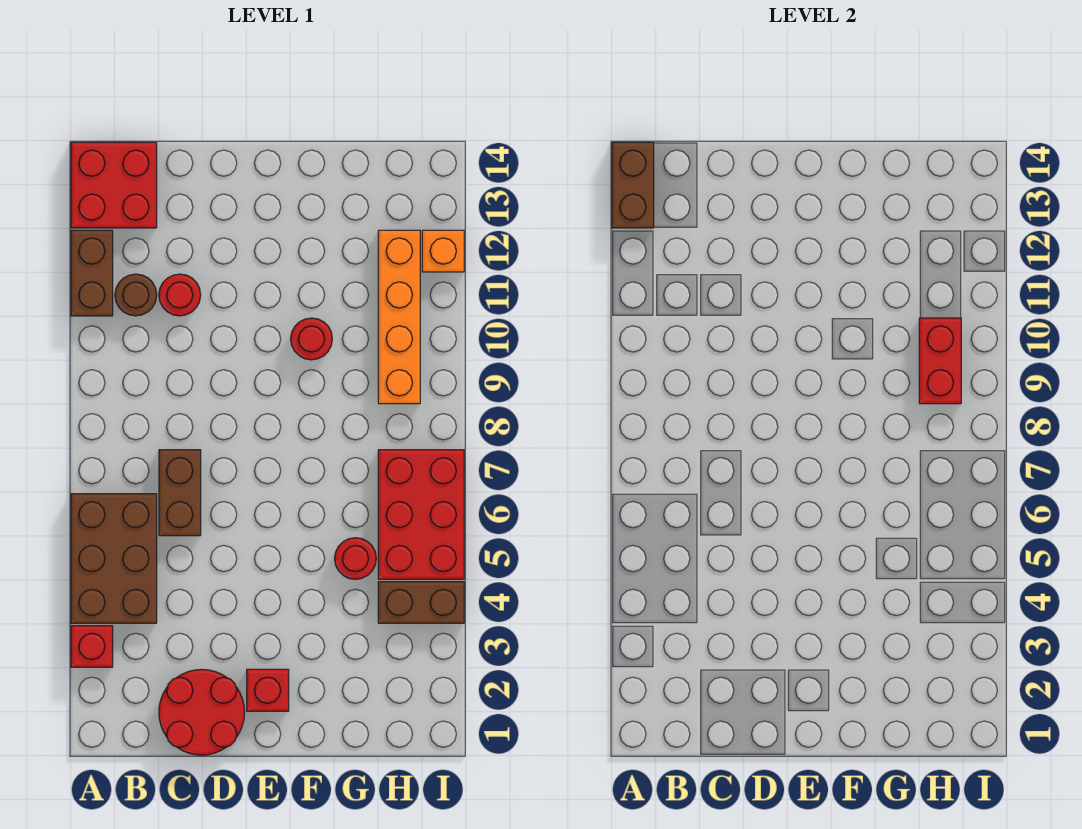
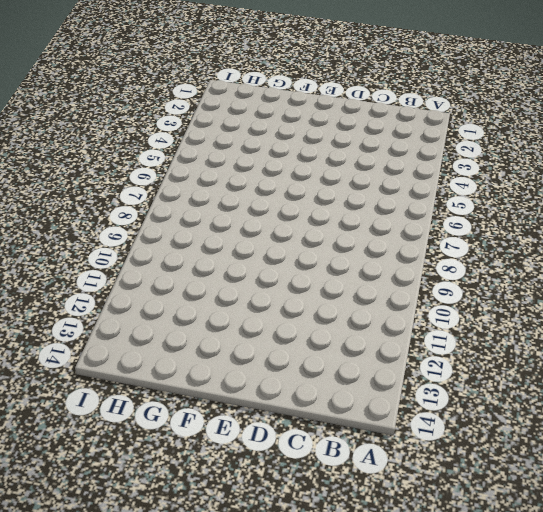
none -> red brick A3 level 1
none -> brown brick A4:B6 level 1
none -> brown brick A11:A12 level 1

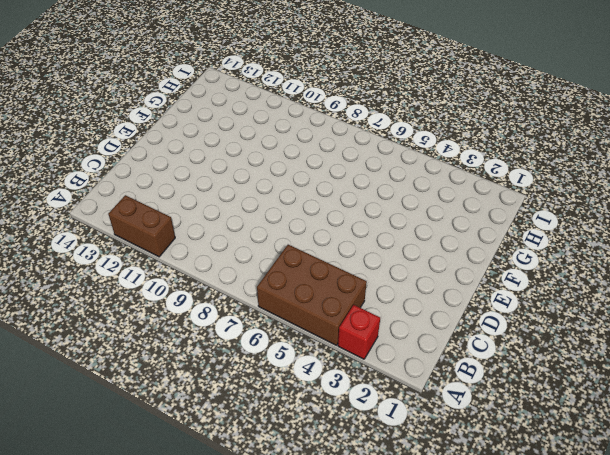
none -> red brick A13:B14 level 1
none -> brown round brick B11 level 1
none -> red round brick C1:D2 level 1

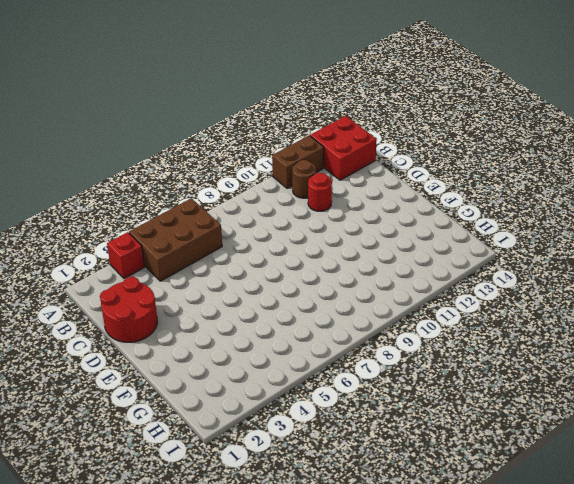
none -> brown brick C6:C7 level 1
none -> red brick E2 level 1
none -> red round brick F10 level 1

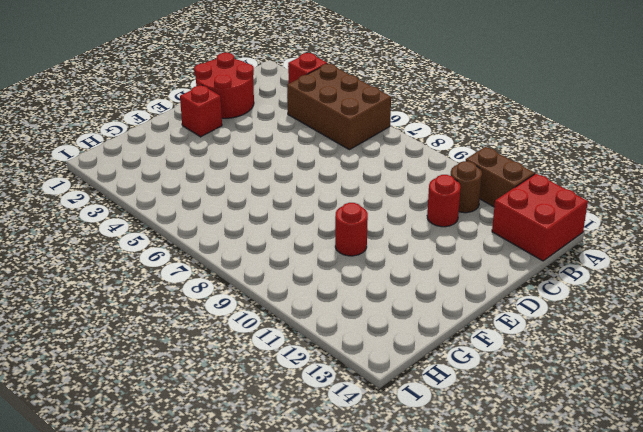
none -> brown brick C6:C7 level 1
none -> red round brick G5 level 1
none -> brown brick H4:I4 level 1

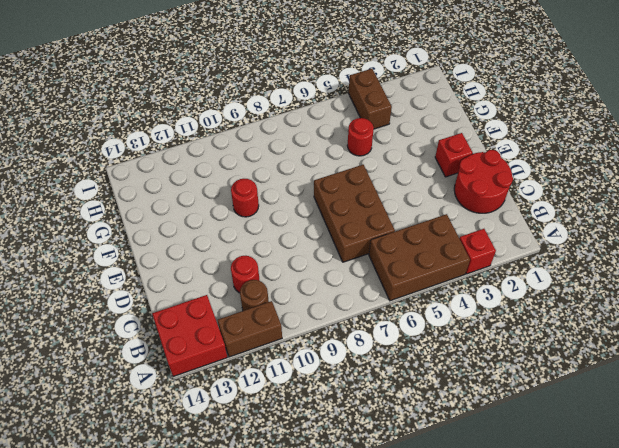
brown brick C6:E7 level 1 -> brown brick C6:C7 level 1
none -> red brick H5:I7 level 1
none -> orange brick H9:H12 level 1
none -> orange brick I12 level 1

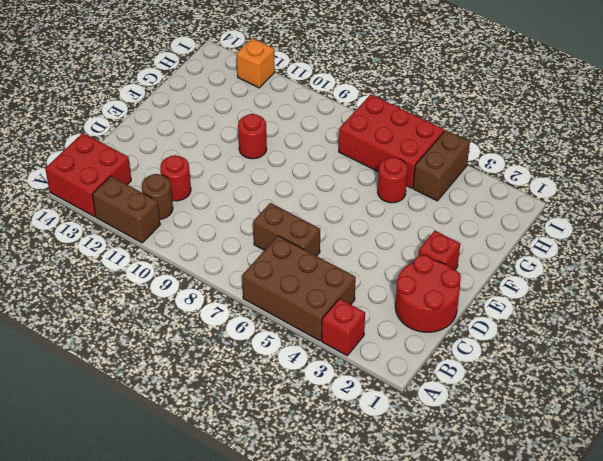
none -> orange brick H9:H12 level 1
none -> brown brick A13:A14 level 2
none -> red brick H9:H10 level 2

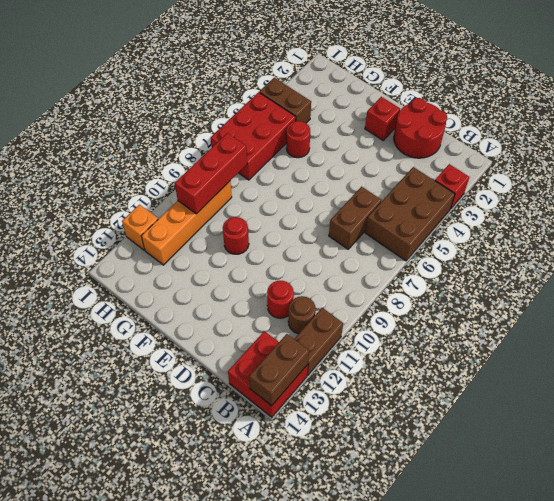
red brick H8:H10 level 2 -> red brick H9:H10 level 2

